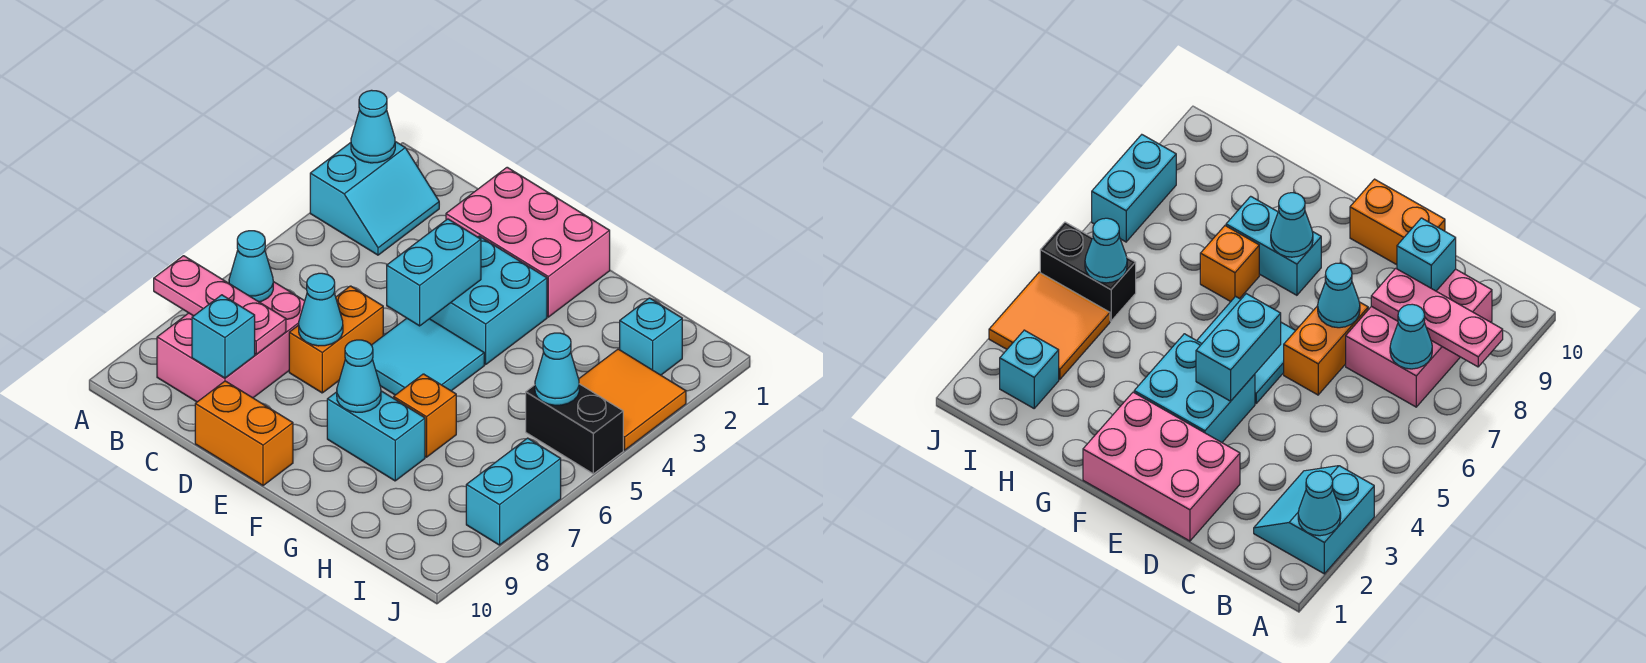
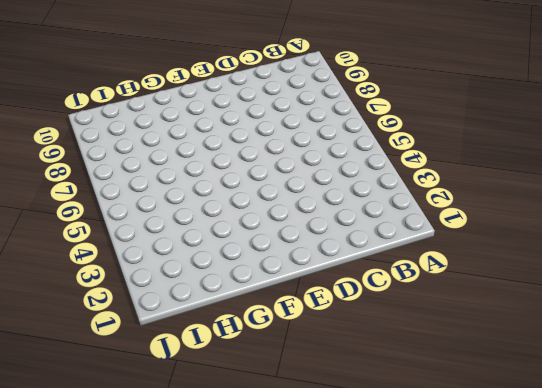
none -> cyan slope A2:B3 level 1 top A
none -> pink brick B7:C9 level 1
none -> pink brick D1:F2 level 1

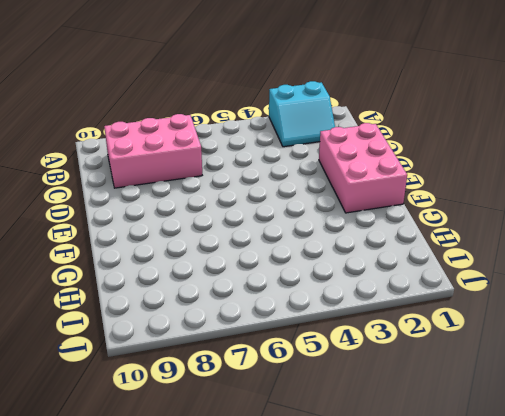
none -> orange brick D6:D7 level 1
none -> orange brick D10:E10 level 1
none -> cyan brick E3:F4 level 1

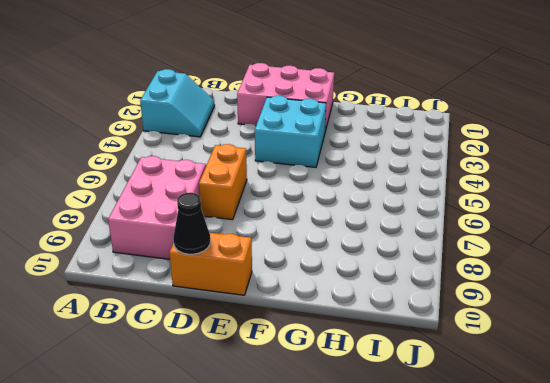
black cone D10 level 2 -> none
none -> cyan tile E5:F6 level 1
none -> cyan brick F8:G8 level 1
none -> orange brick G7 level 1

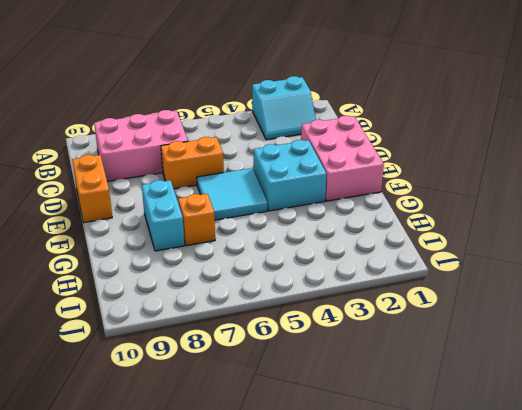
none -> cyan brick I2 level 1
none -> orange tile I3:J4 level 1
none -> black brick I5:J5 level 1

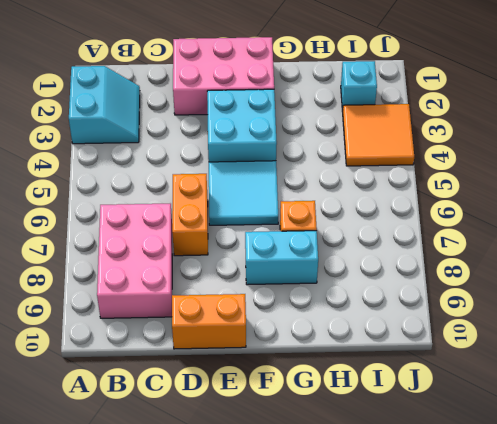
none -> black brick I5:J5 level 1
none -> cyan brick J7:J8 level 1
none -> cyan cone A2 level 2

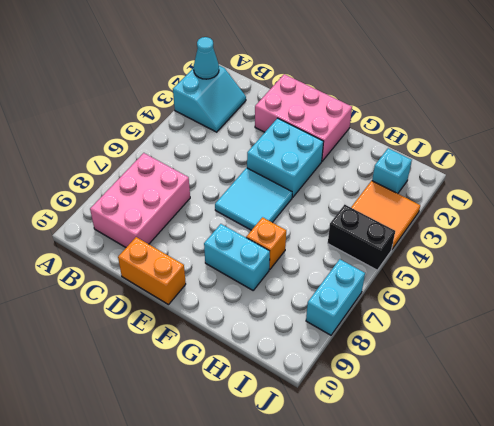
none -> orange brick D6:D7 level 1
none -> pink plate A8:C8 level 2
none -> cyan cone B7 level 2

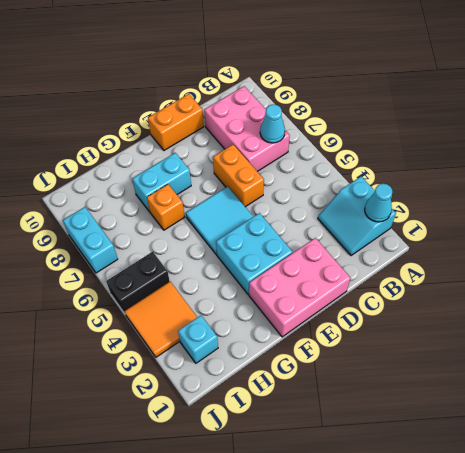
none -> pink plate A8:C8 level 2
none -> cyan brick C9 level 2
none -> cyan cone D7 level 2

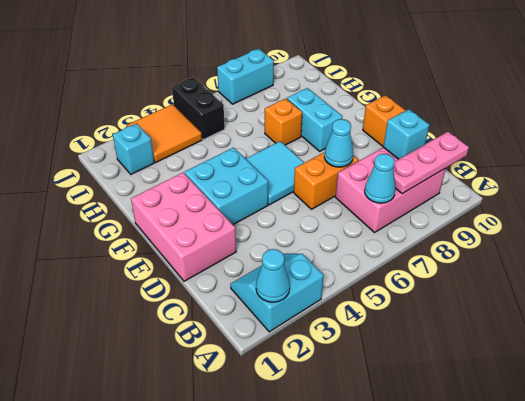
pink plate B8:B10 level 2 -> pink plate A8:C8 level 2
none -> cyan brick E4:E5 level 2
none -> cyan cone F8 level 2
none -> cyan cone I5 level 2

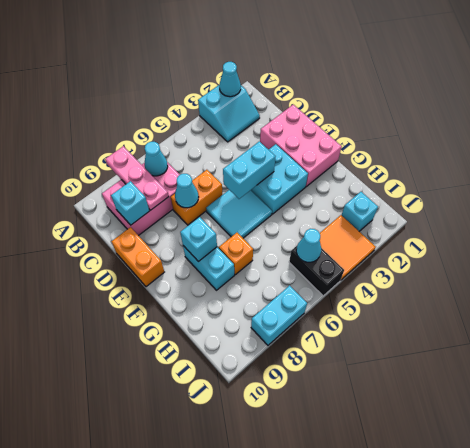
cyan brick F8 level 2 -> cyan cone F8 level 2

